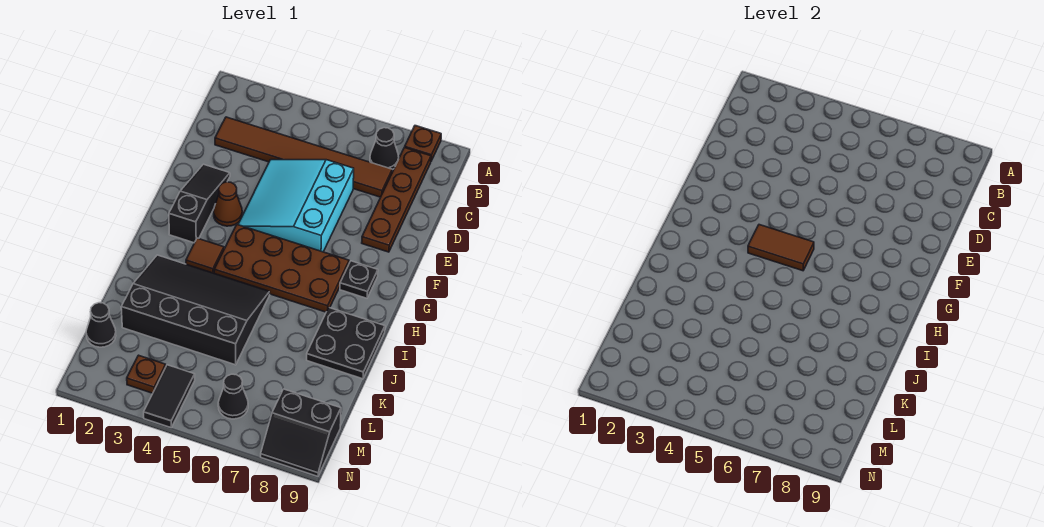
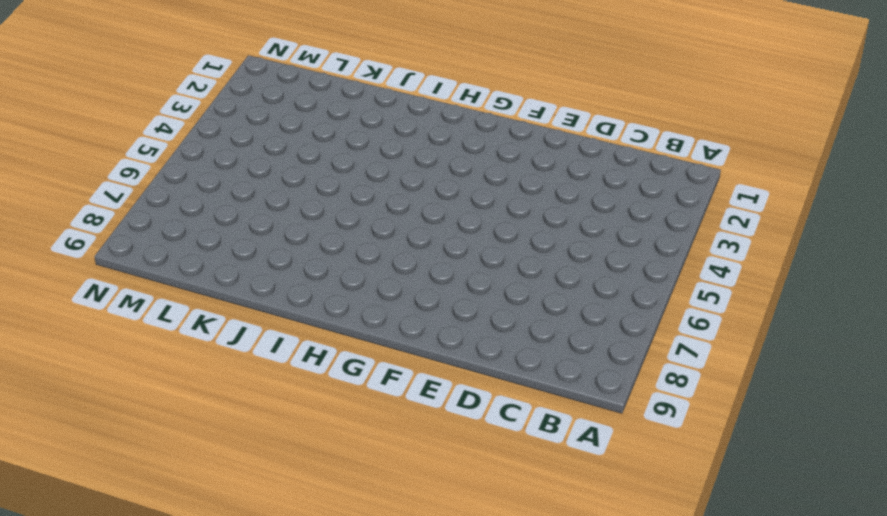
none -> brown plate A8 level 1
none -> black cone B7 level 1
none -> brown plate B8:E8 level 1

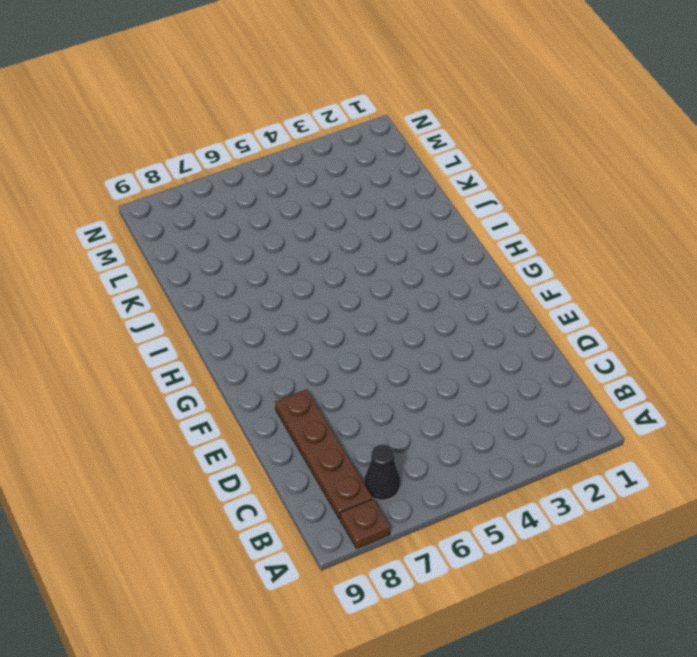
none -> brown tile C2:C7 level 1
none -> cyan slope D4:F6 level 1 top 6
none -> black slope E2:G2 level 1 top G

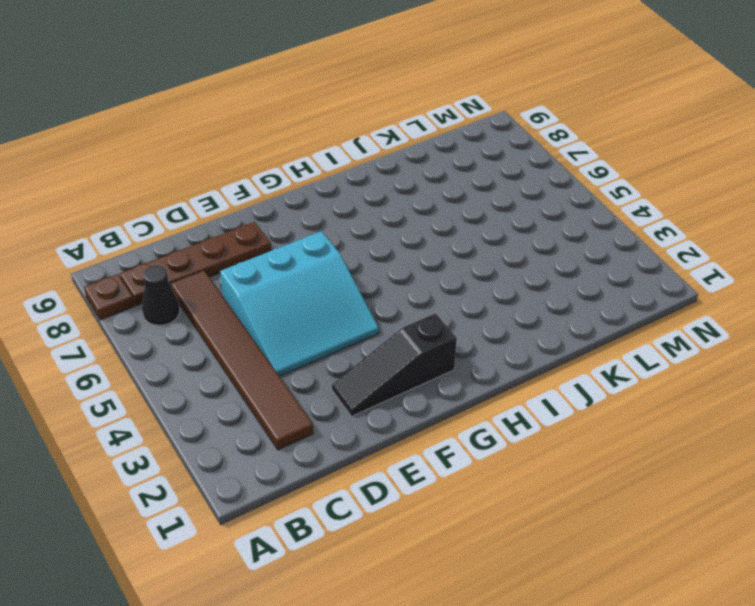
none -> brown cone F3 level 1
none -> brown plate G4:H7 level 1
none -> black plate G8 level 1

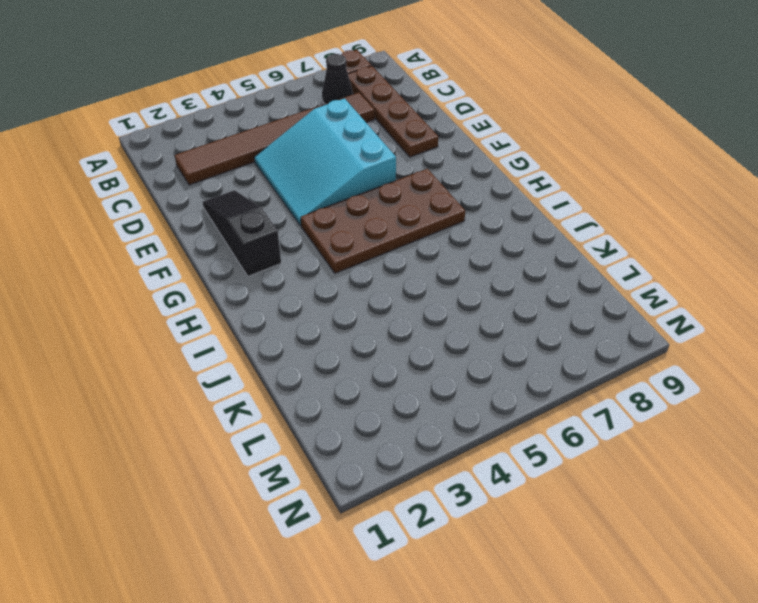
none -> brown cone F3 level 1
none -> black plate G8 level 1
none -> brown tile H3 level 1

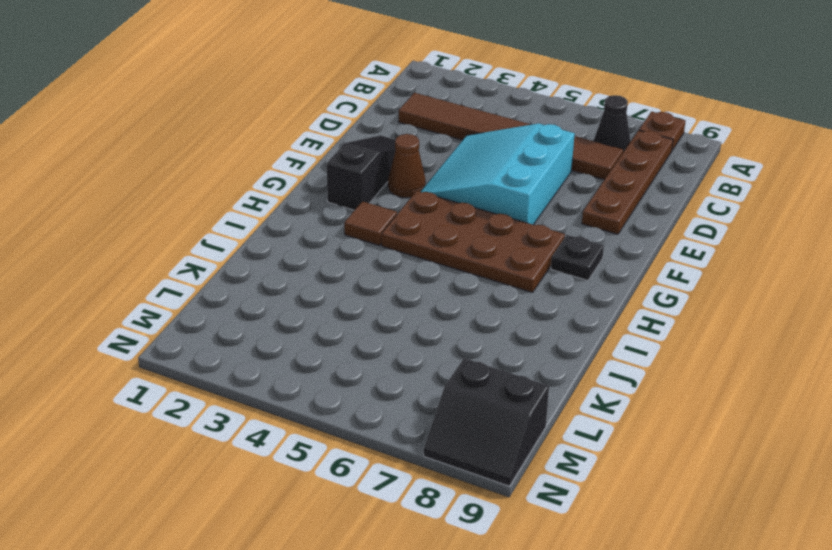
none -> black slope I2:K5 level 1 top K
none -> black plate I8:J9 level 1
none -> black cone L1 level 1

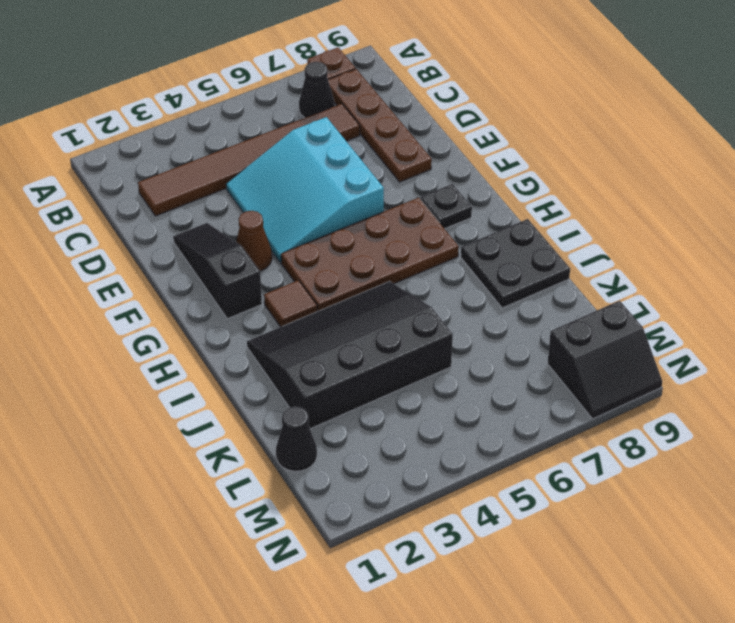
none -> brown plate M3 level 1
none -> black tile M4:N4 level 1
none -> black cone M6 level 1

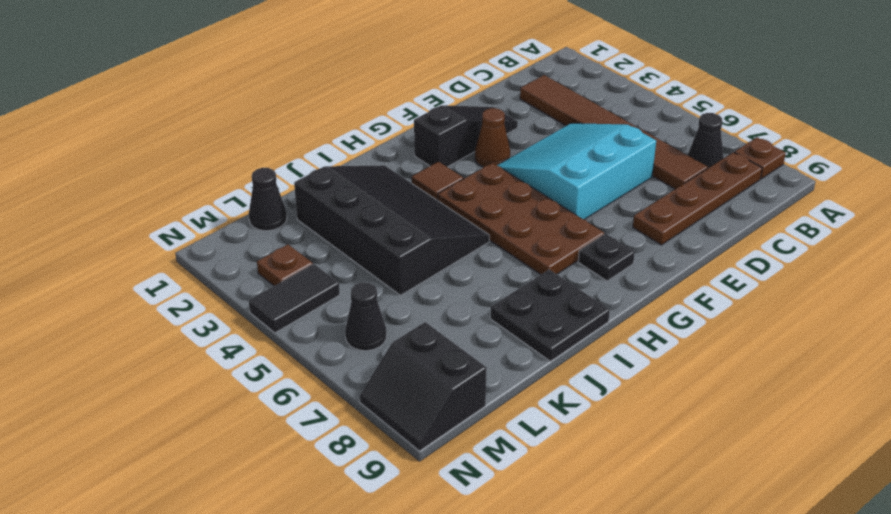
none -> brown tile G4:G5 level 2

